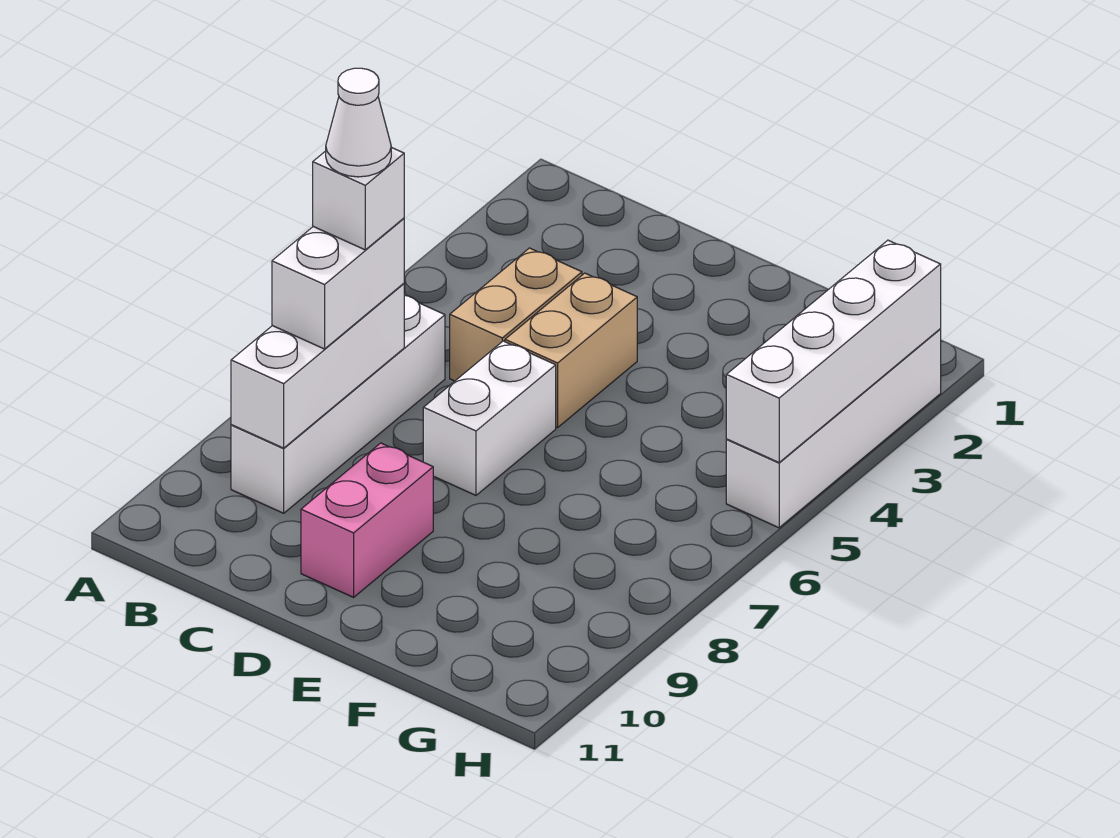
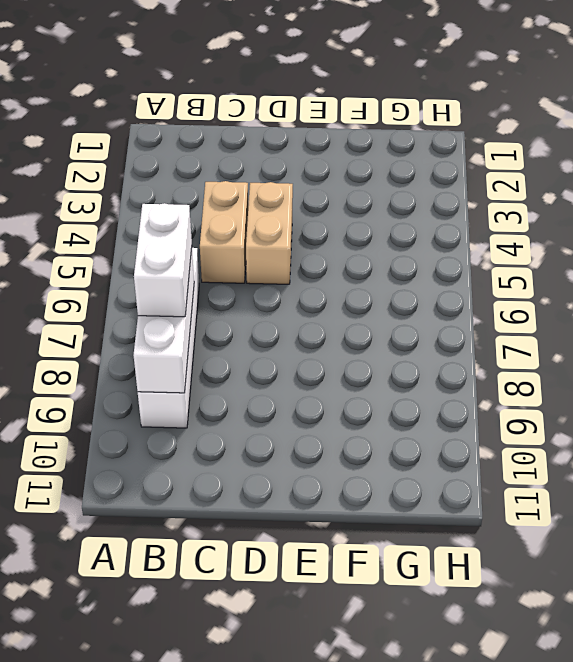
none -> white brick D6:D7 level 1
none -> pink brick D9:D10 level 1

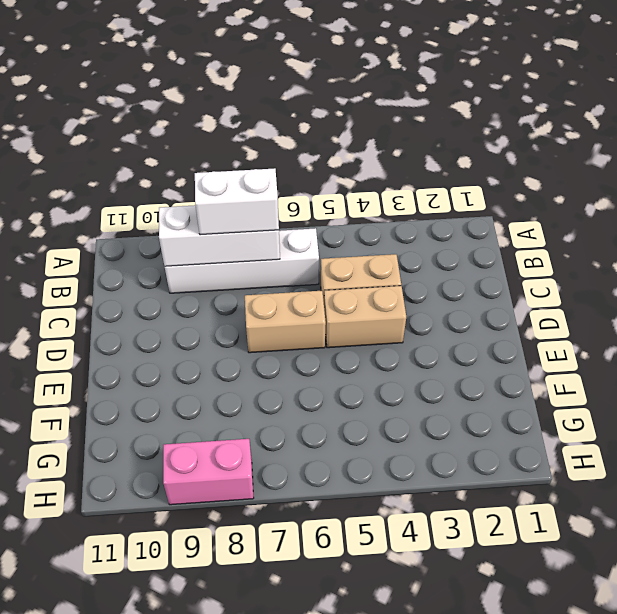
tan brick D6:D7 level 1 -> white brick D6:D7 level 1
pink brick H8:H9 level 1 -> pink brick D9:D10 level 1
none -> white brick H2:H5 level 1
none -> white brick H2:H5 level 2

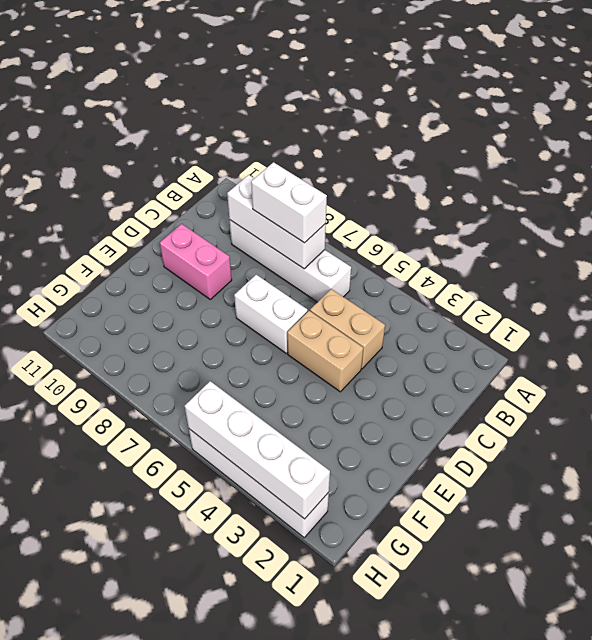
none -> white brick B7 level 4
none -> white cone B7 level 5

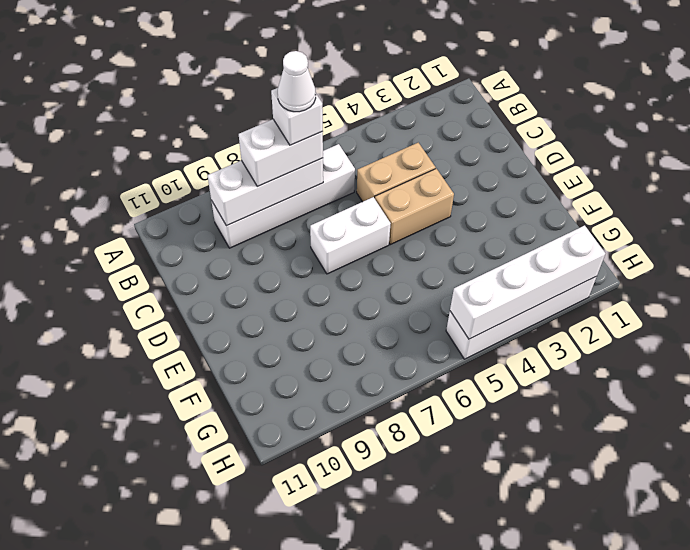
none -> pink brick D9:D10 level 1

